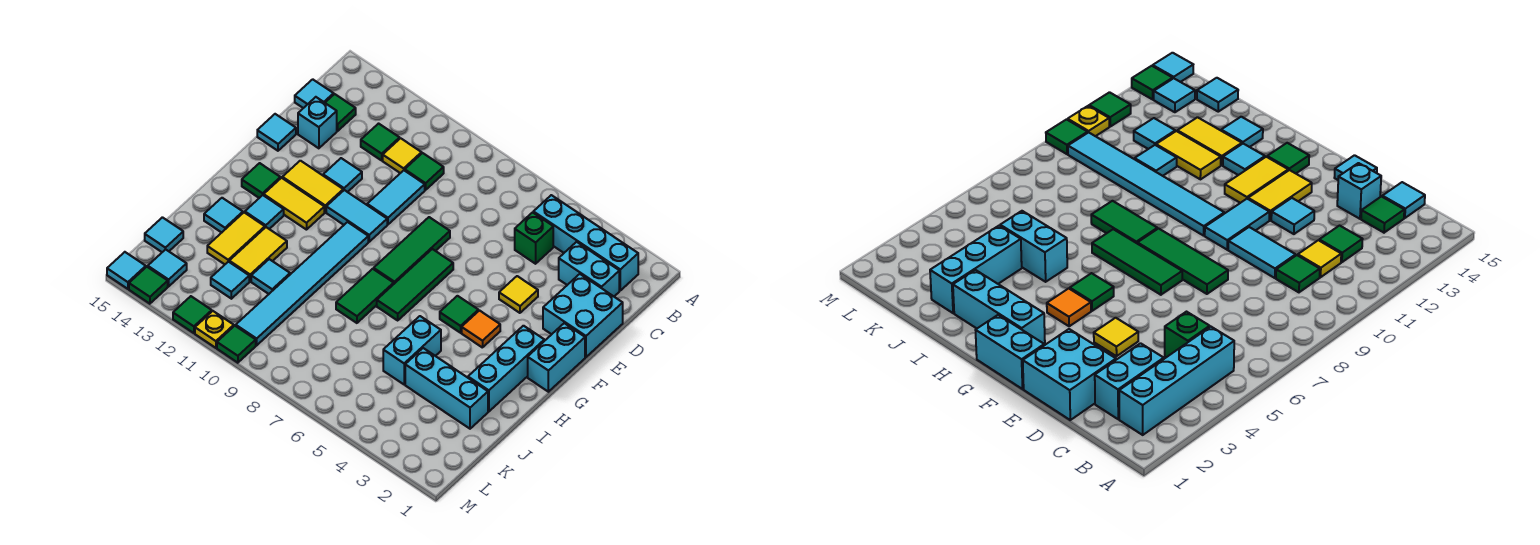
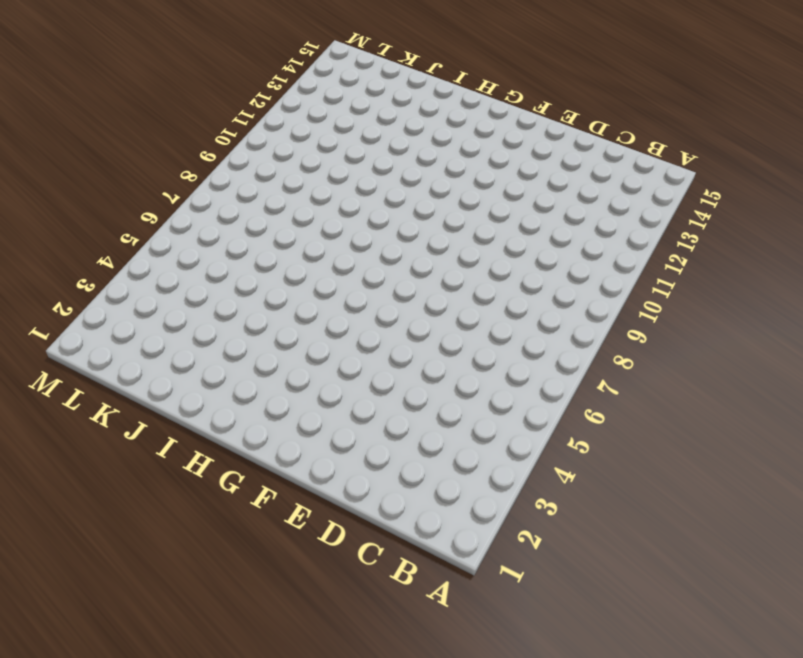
none -> cyan brick B2:B5 level 1
none -> cyan brick C2:C3 level 1
none -> green brick C5 level 1
none -> green tile C10 level 1

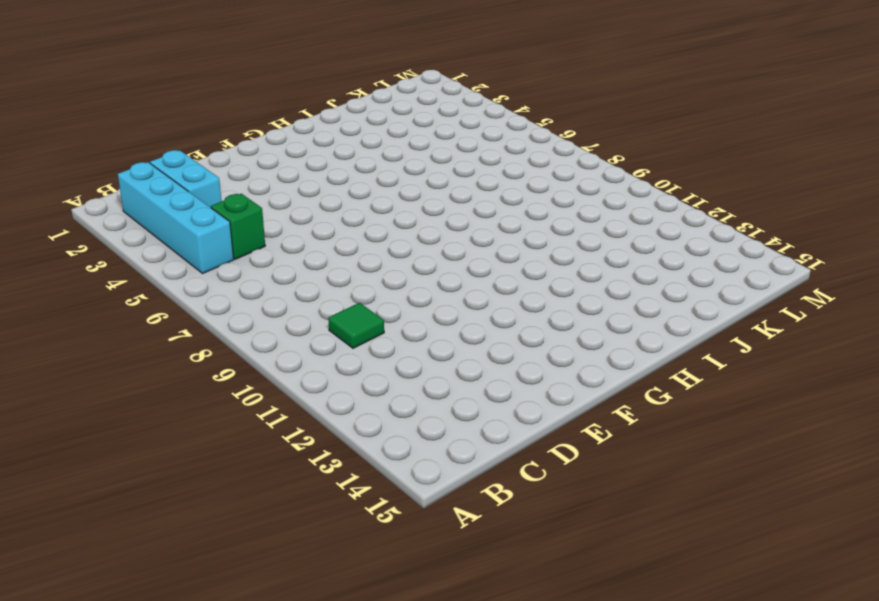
none -> yellow tile C11 level 1
none -> green tile C12 level 1
none -> green tile C14 level 1
none -> cyan tile C15 level 1

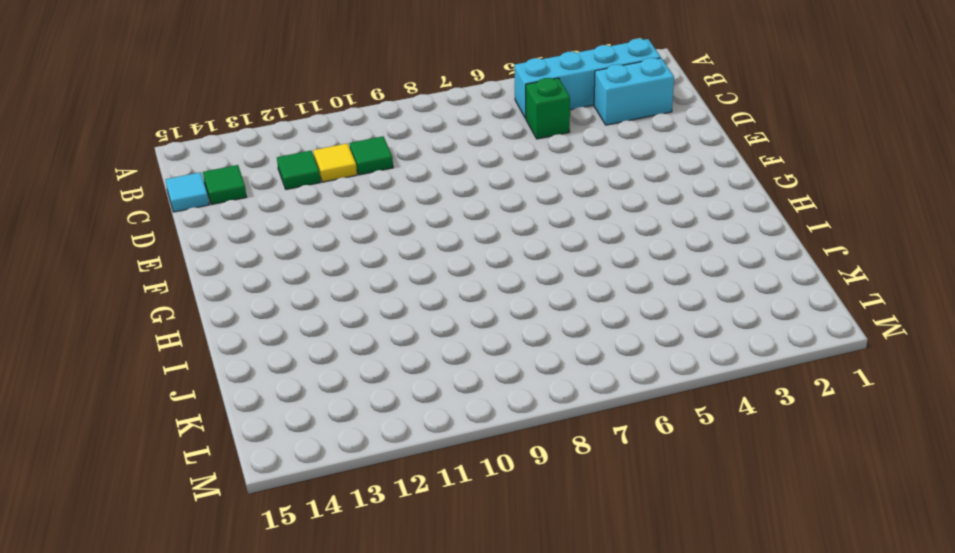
none -> cyan brick D1:E2 level 1
none -> cyan tile D10:E10 level 1
none -> cyan brick D14 level 1
none -> yellow tile E4 level 1

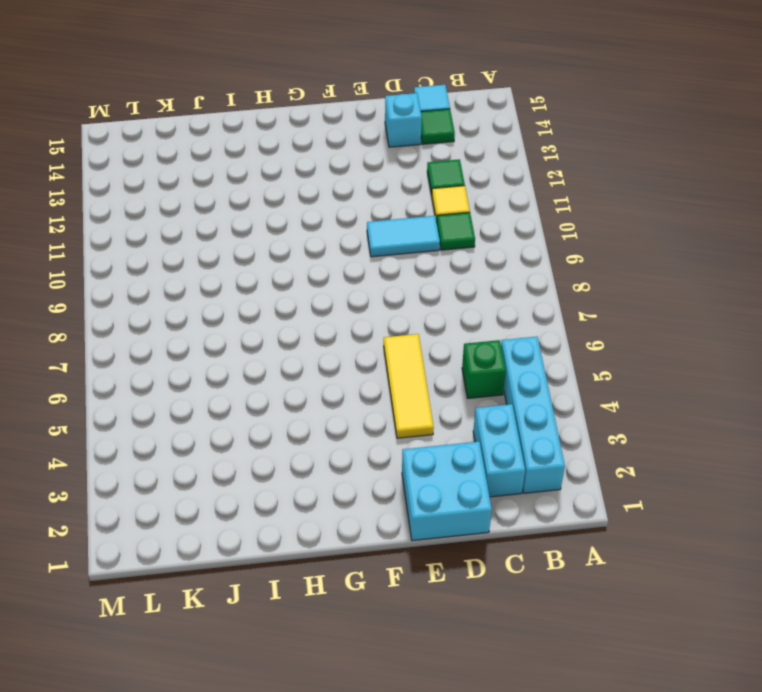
yellow tile E4:E6 level 1 -> yellow tile E4 level 1
none -> green tile E8:G8 level 1
none -> cyan tile E12 level 1
none -> cyan tile E15 level 1
none -> cyan brick F1:G1 level 1

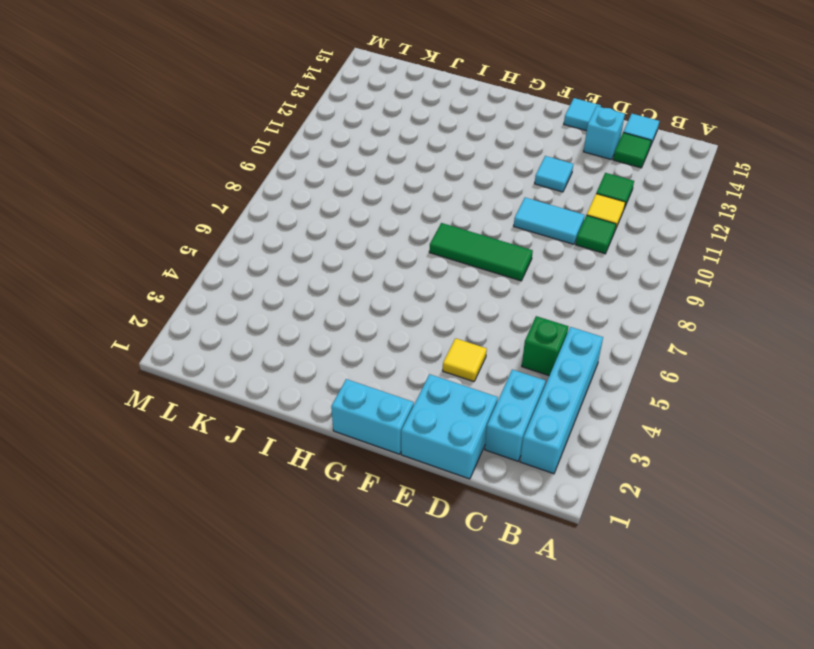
none -> green tile F7:H7 level 1
none -> cyan tile F10:F11 level 1
none -> yellow tile F12:F13 level 1
none -> cyan brick G2:I2 level 1

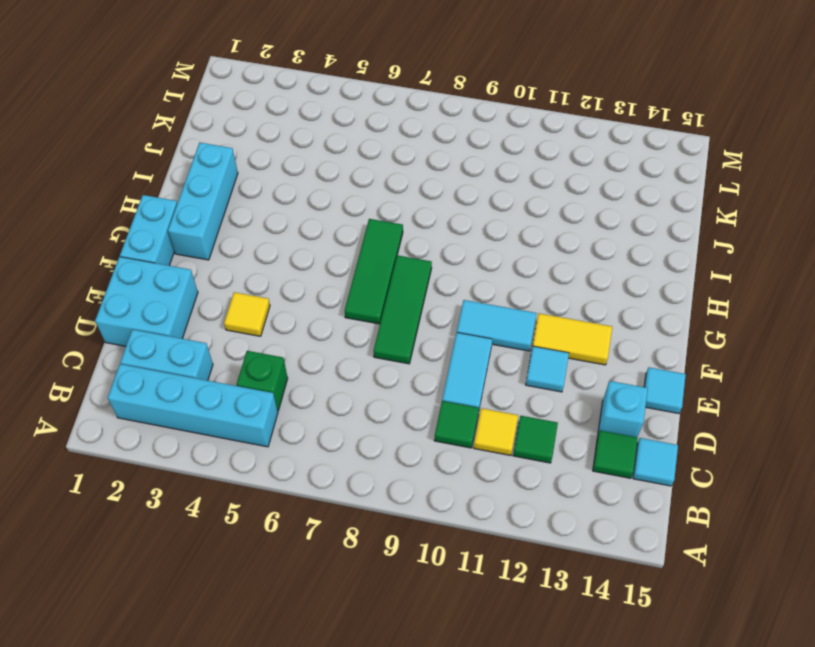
none -> orange tile G4 level 1
none -> green tile G5 level 1
none -> cyan tile G10:L10 level 1
none -> yellow tile G12:G13 level 1

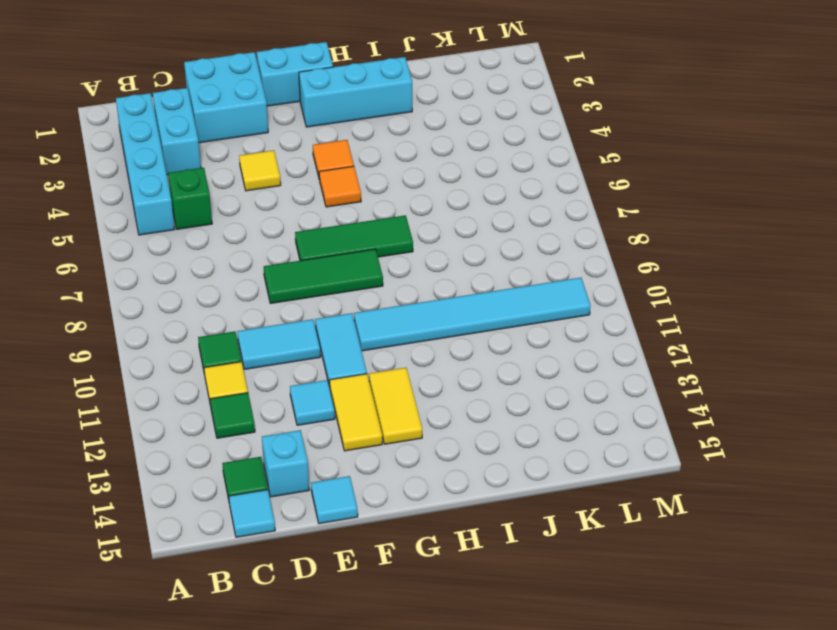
orange tile G5 level 1 -> green tile G5 level 1
none -> green tile G14 level 1
none -> green tile H8:I8 level 1
none -> cyan tile H13 level 1
none -> cyan brick I5:J5 level 1

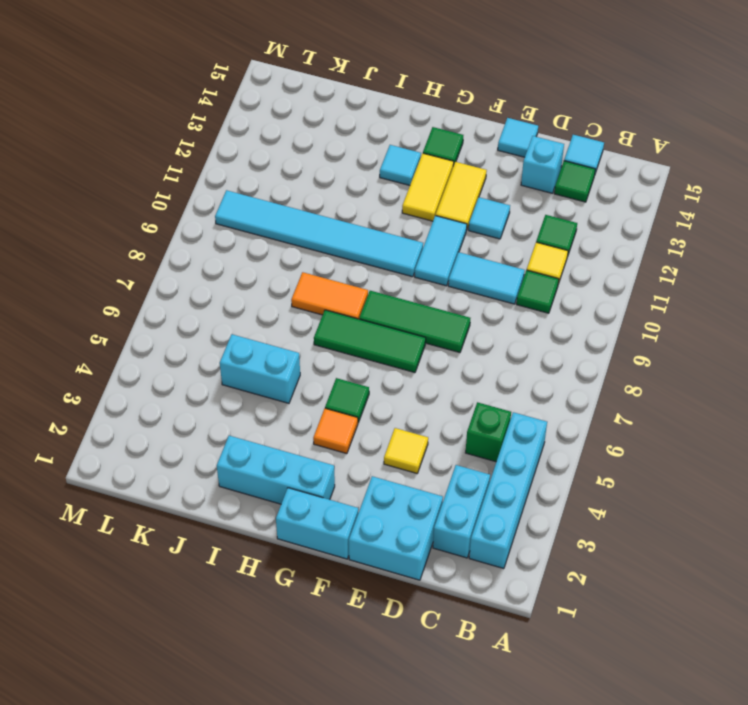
orange tile H8:I8 level 1 -> green tile H8:I8 level 1
none -> yellow tile I12:J12 level 1
none -> yellow tile I13:J13 level 1
none -> cyan tile I14 level 1
none -> cyan brick J2:J4 level 1

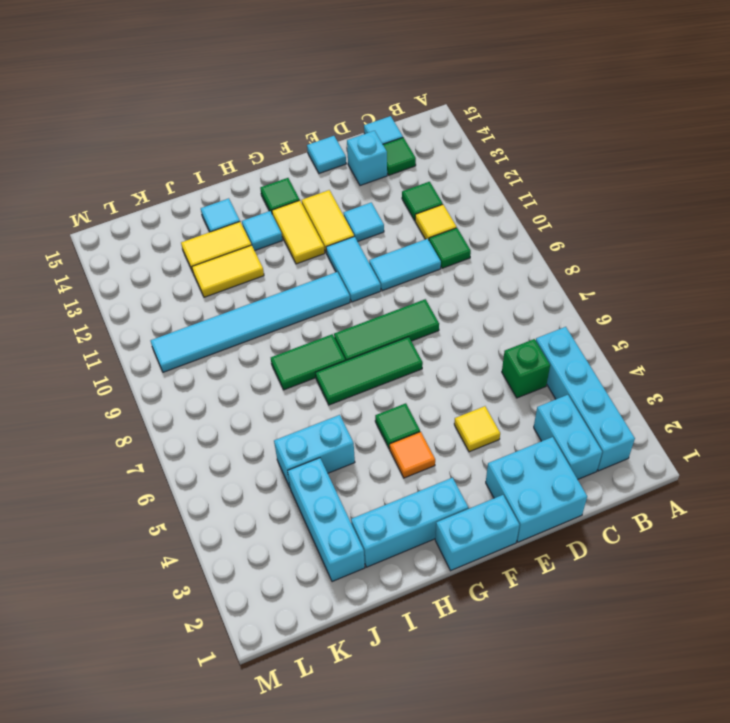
none -> cyan tile J11 level 1
none -> cyan tile K12 level 1
none -> cyan tile K15 level 1
none -> cyan tile L14 level 1

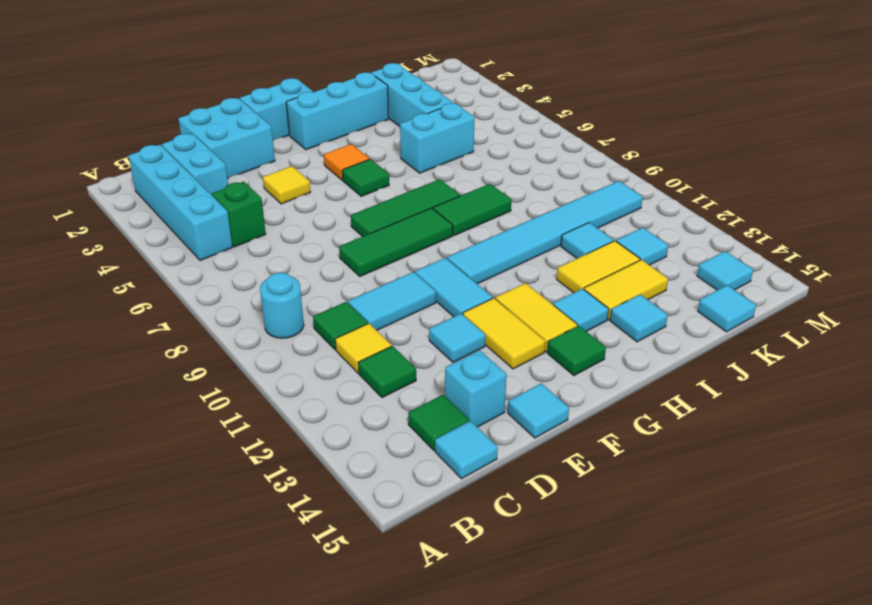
cyan round brick B9 level 1 -> none
none -> green tile M10 level 1
none -> yellow plate M11 level 1
none -> green tile M12 level 1
none -> green tile M14 level 1

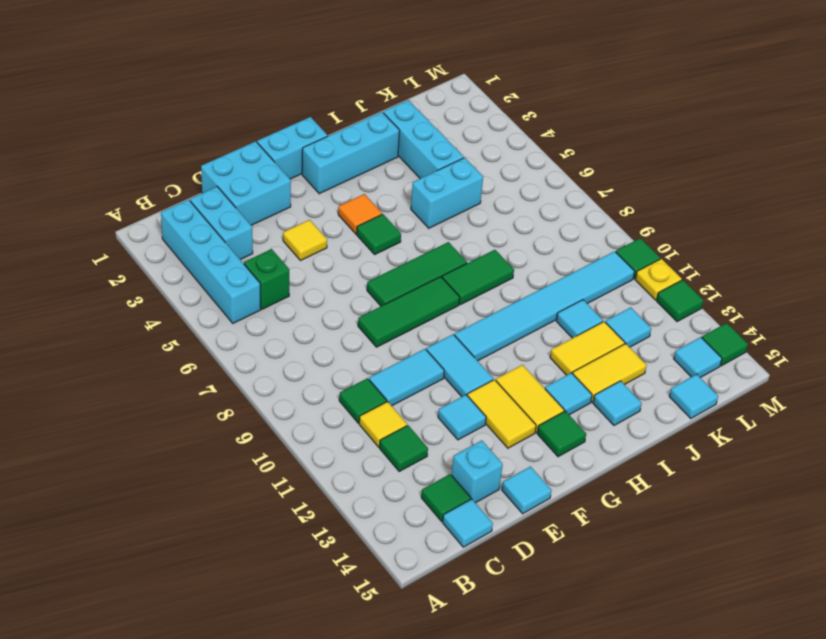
none -> cyan tile M15 level 1

